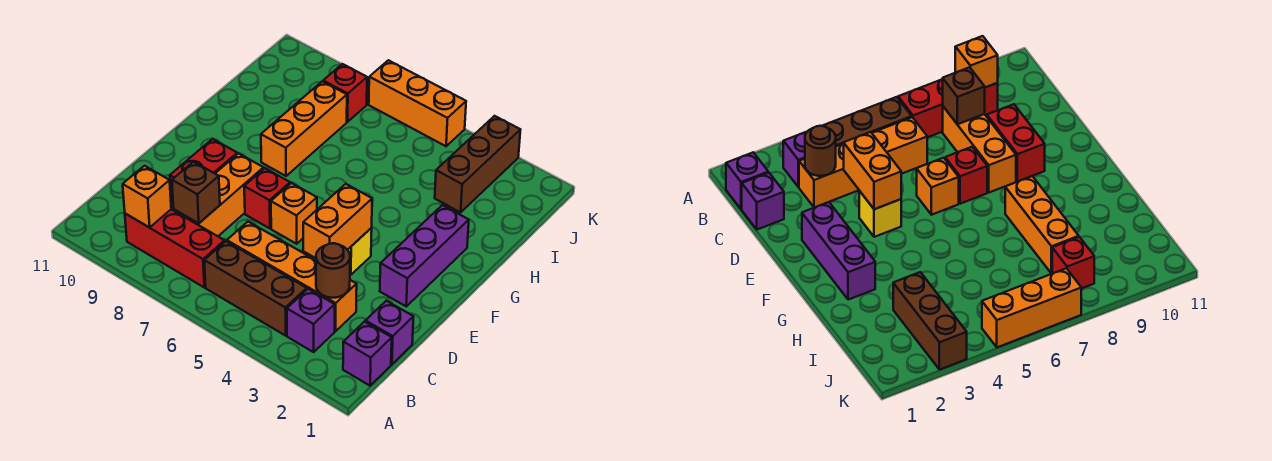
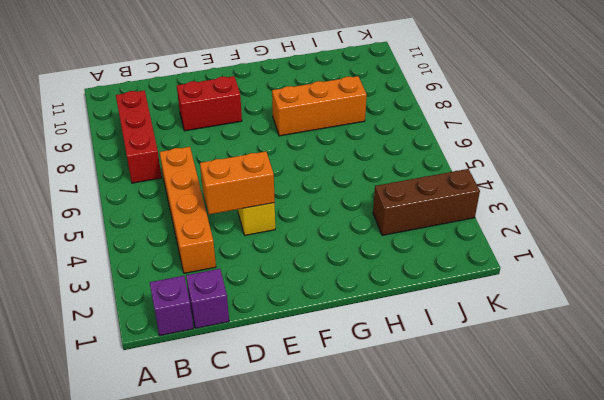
none -> purple brick B3 level 1
none -> brown brick B4:B6 level 1
none -> orange brick C8:E8 level 1

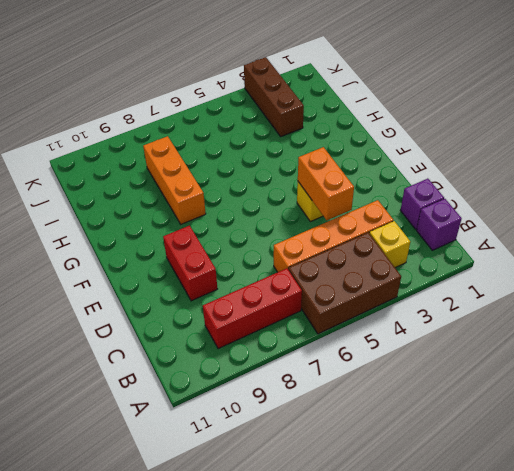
brown brick A4:B6 level 1 -> brown brick B4:B6 level 1
yellow brick B3 level 1 -> purple brick B3 level 1
none -> orange brick C8:E8 level 1
none -> purple brick E2:G2 level 1
none -> orange brick E6 level 1

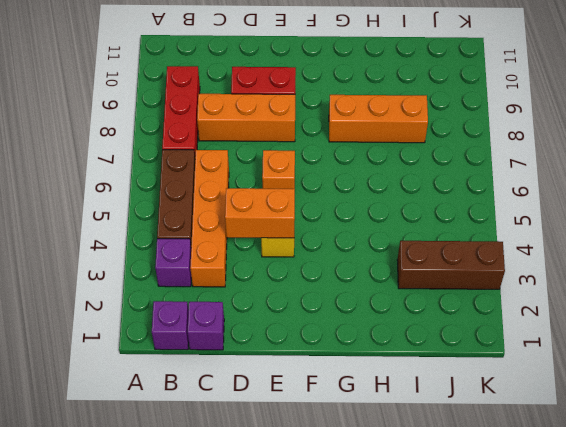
none -> purple brick E2:G2 level 1
none -> red brick E7 level 1
none -> red brick J8 level 1

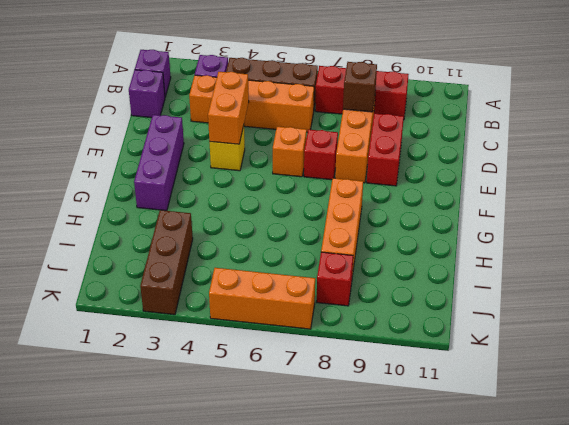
none -> orange brick B9 level 2
none -> brown round brick C3 level 2

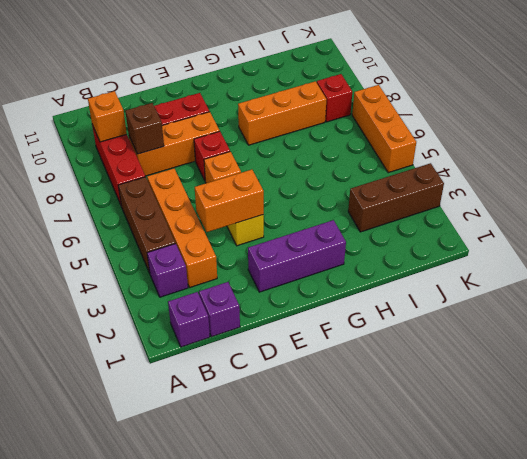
none -> brown round brick C3 level 2

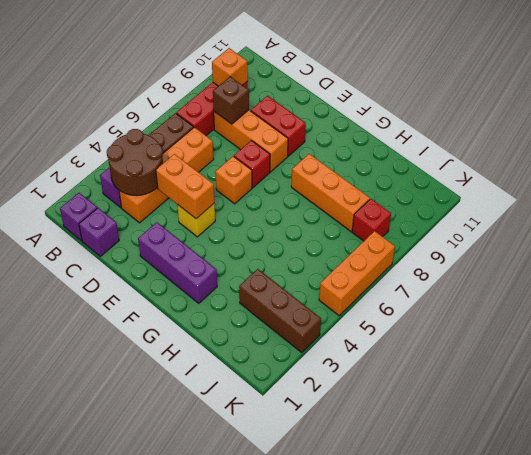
brown round brick B3:C4 level 2 -> brown round brick C3 level 2

